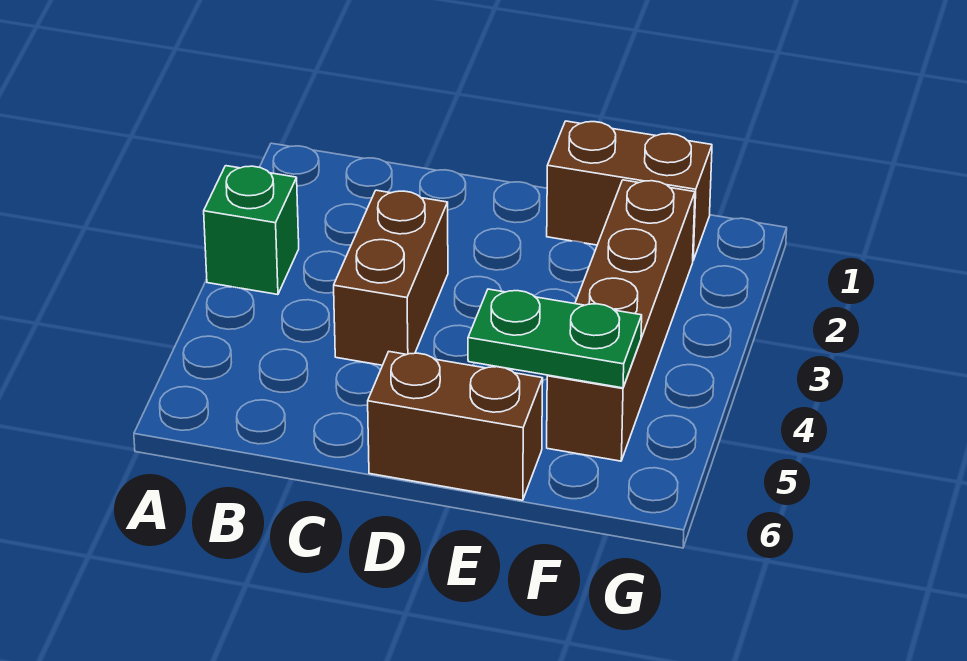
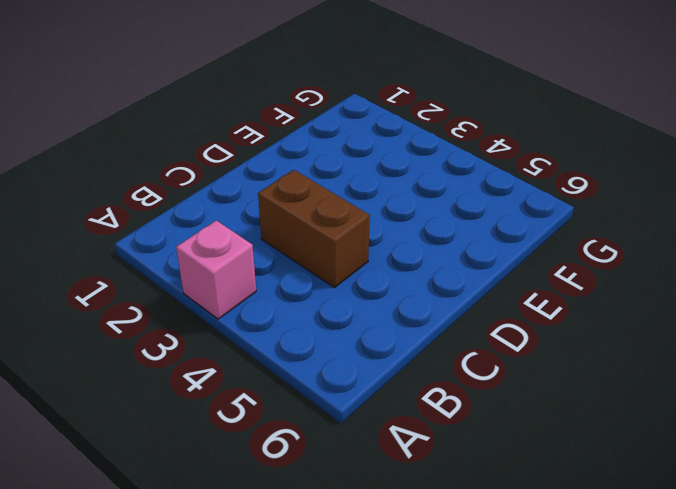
pink brick A3 level 1 -> green brick A3 level 1
none -> brown brick D6:E6 level 1
none -> brown brick E1:F1 level 1

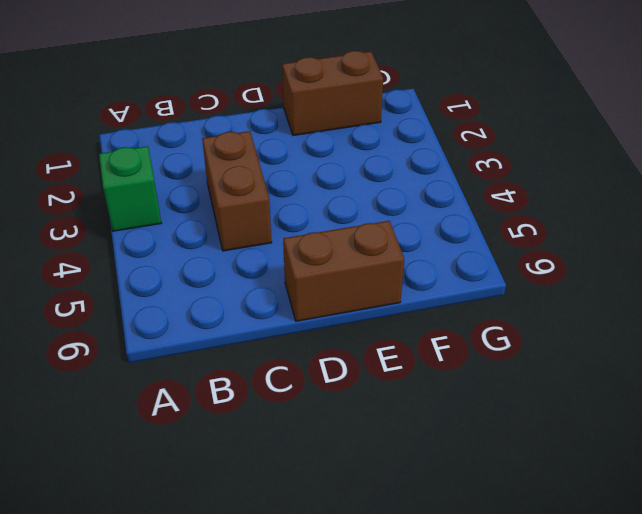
none -> brown brick F2:F5 level 1
none -> green plate E5:F5 level 2

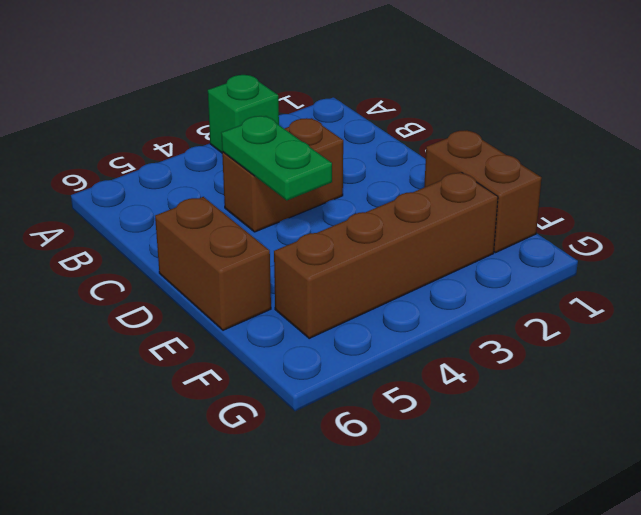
green plate C4:D4 level 2 -> green plate E5:F5 level 2

